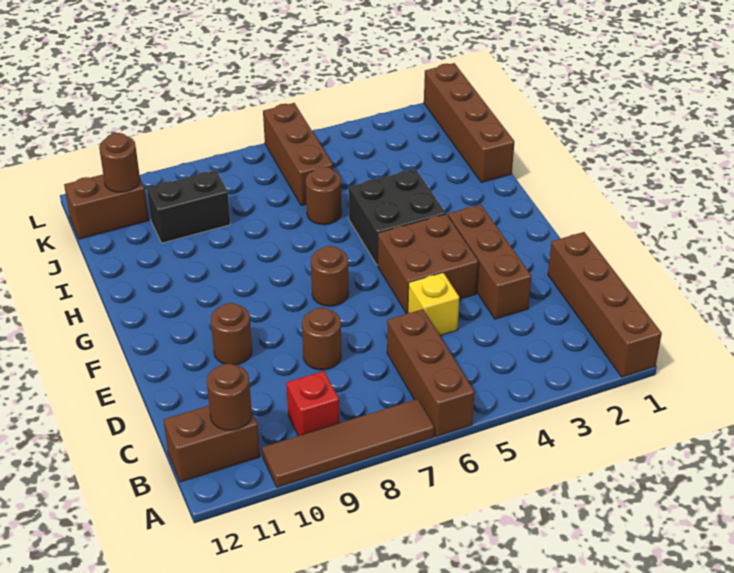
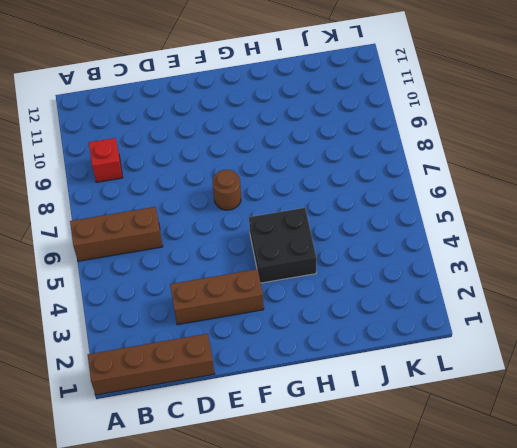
none -> brown tile A7:A10 level 1
none -> brown brick B11:B12 level 1
none -> yellow brick D5 level 1

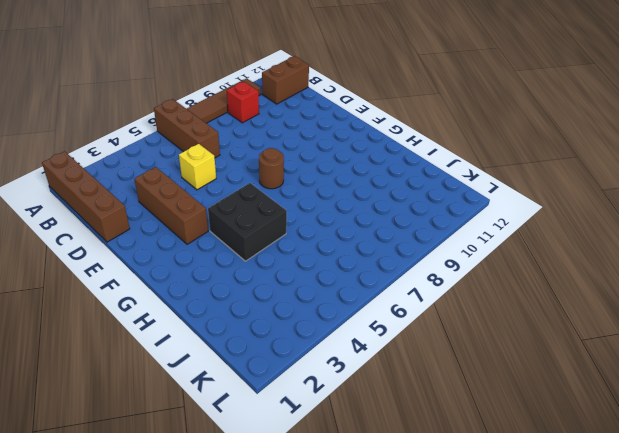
none -> brown round brick D8 level 1
none -> brown brick E4:F5 level 1
none -> brown round brick E10 level 1

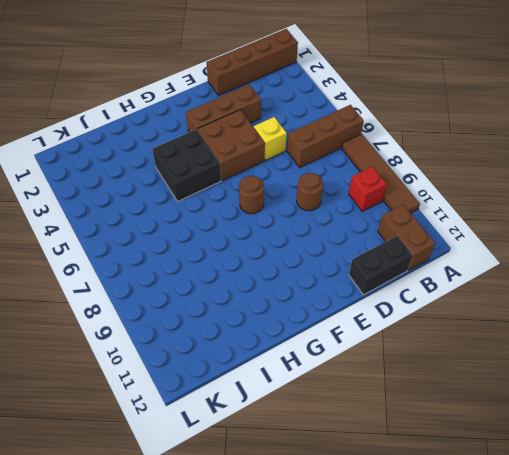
black brick C12:D12 level 1 -> black brick J9:J10 level 1
none -> brown round brick E10 level 1
none -> brown brick I1:L1 level 1
none -> brown round brick I6 level 1

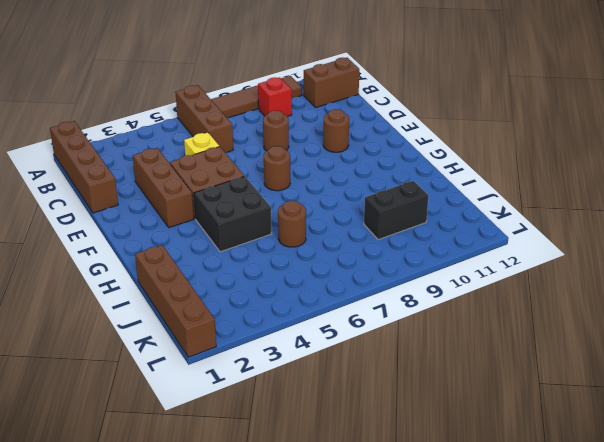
none -> brown brick J6:L6 level 1
none -> brown brick K11:K12 level 1
none -> brown round brick B11 level 2

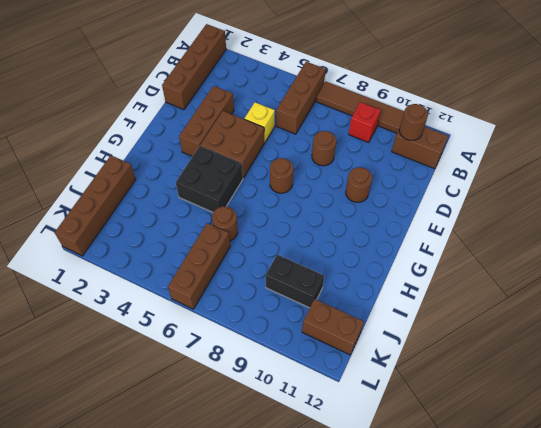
none -> brown round brick K11 level 2

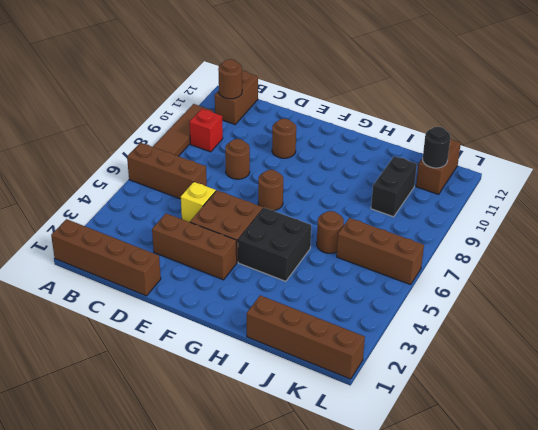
black round brick K11 level 2 -> brown round brick K11 level 2

